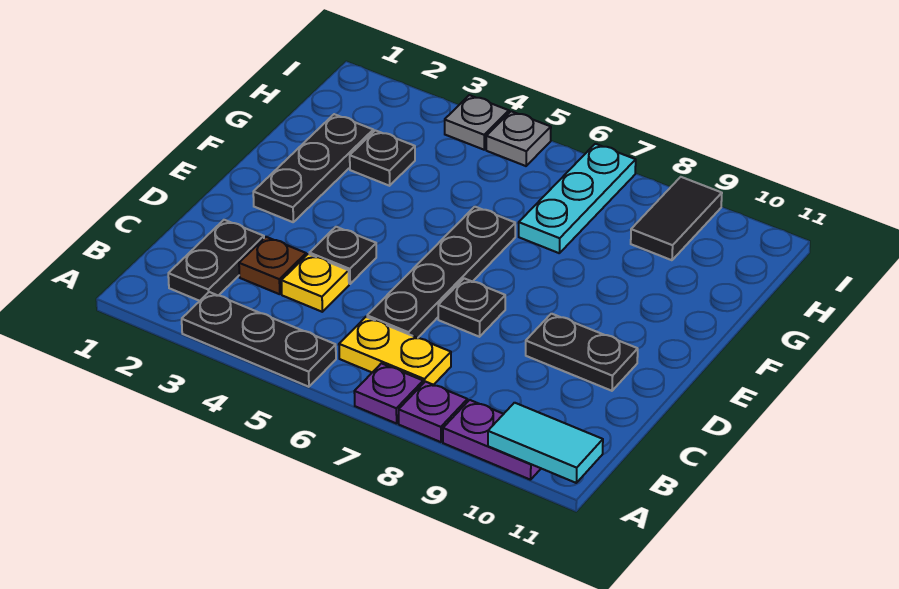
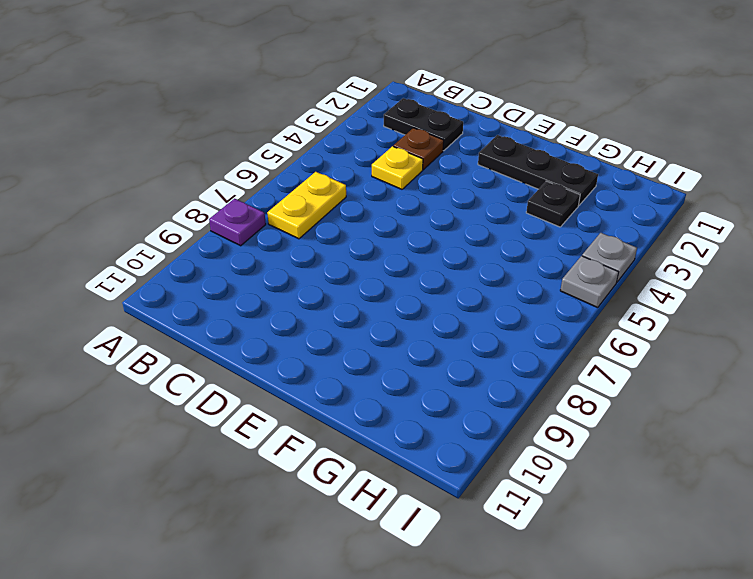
none -> black plate A3:A5 level 1
none -> purple plate A7 level 1
none -> purple plate A9:A10 level 1

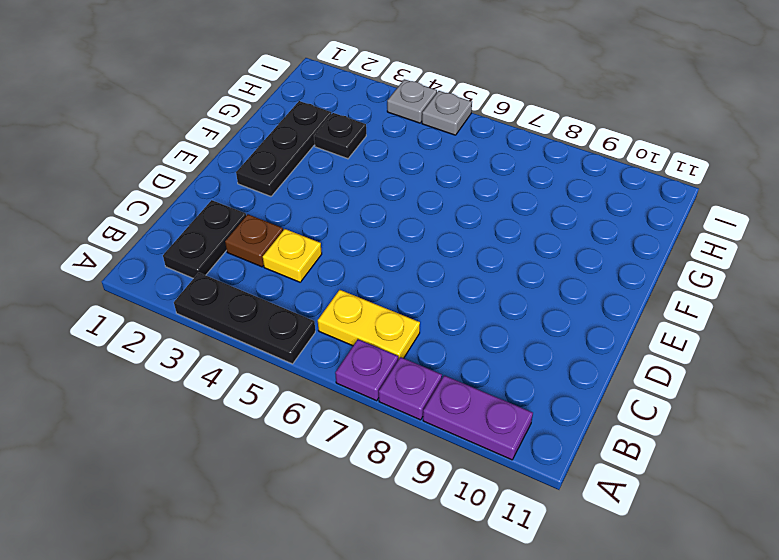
none -> black plate C6:F6 level 1
none -> black plate D4 level 1
none -> black plate D7 level 1

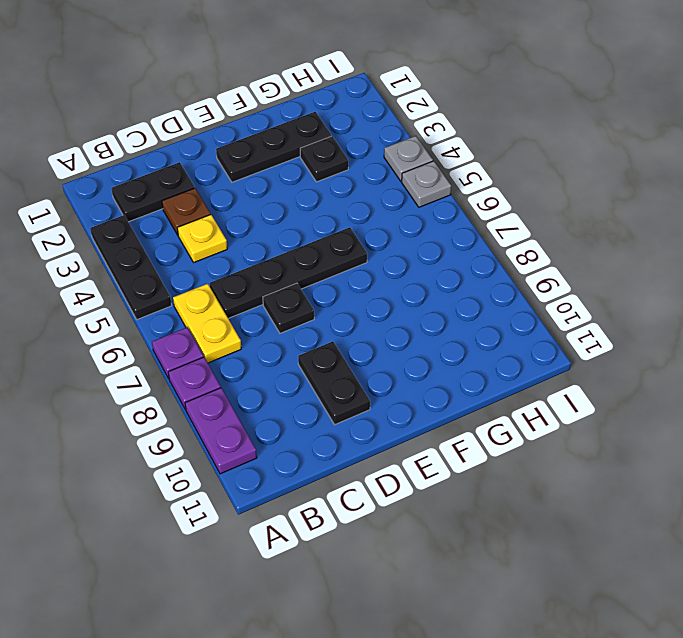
none -> black plate D4 level 1
none -> cyan plate G7:I7 level 1
none -> black tile H9:I9 level 1

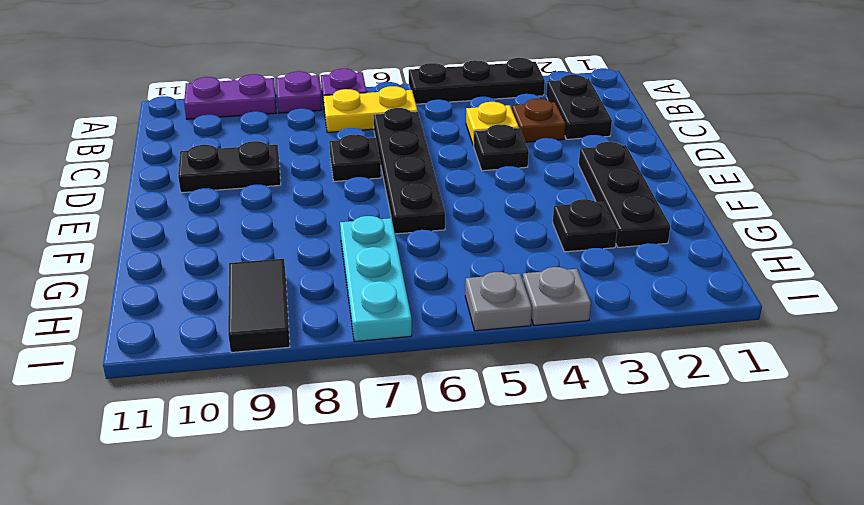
none -> cyan tile A10:A11 level 2

